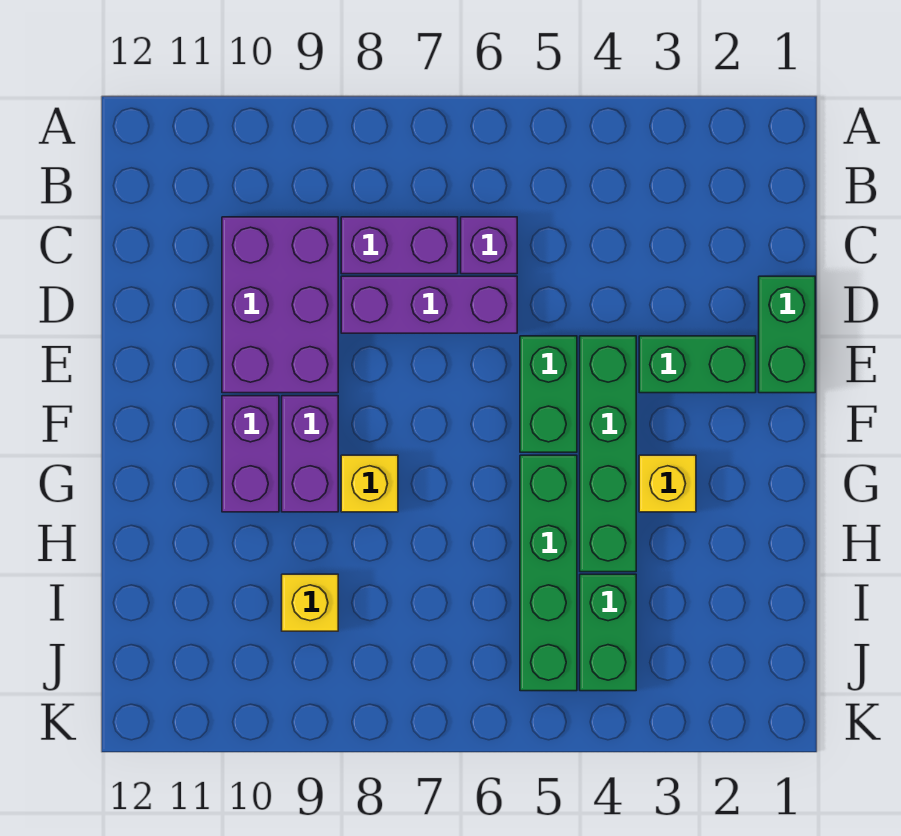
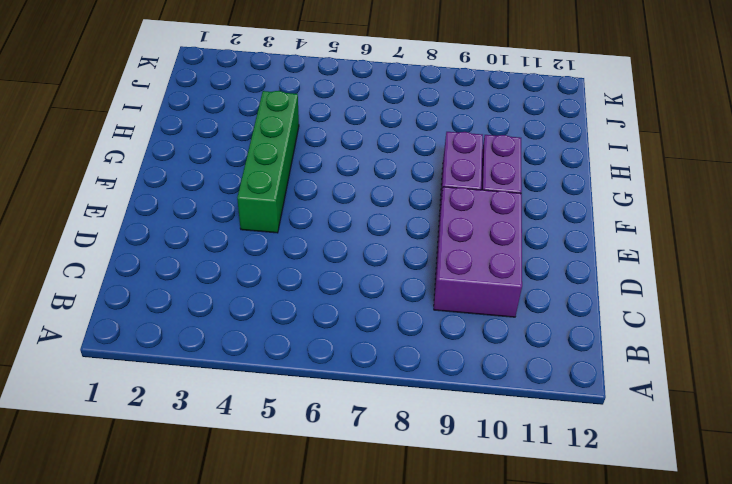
none -> purple brick C6 level 1
none -> purple brick C7:C8 level 1
none -> green brick D1:E1 level 1

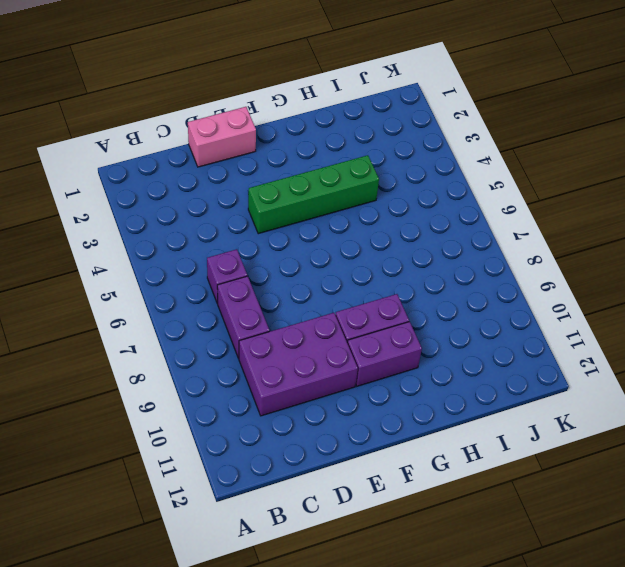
pink brick D1:E1 level 1 -> green brick D1:E1 level 1
none -> purple brick D6:D8 level 1
none -> green brick E2:E3 level 1
none -> green brick E5:F5 level 1

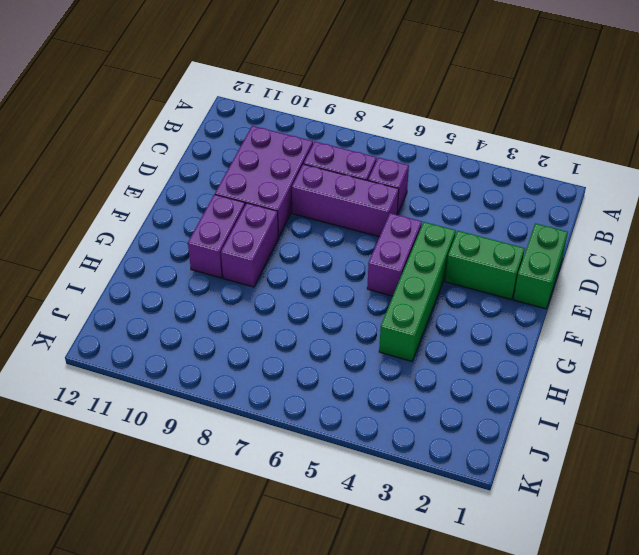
purple brick E5:F5 level 1 -> green brick E5:F5 level 1
none -> yellow brick G3 level 1
none -> green brick G5:J5 level 1
none -> yellow brick G8 level 1

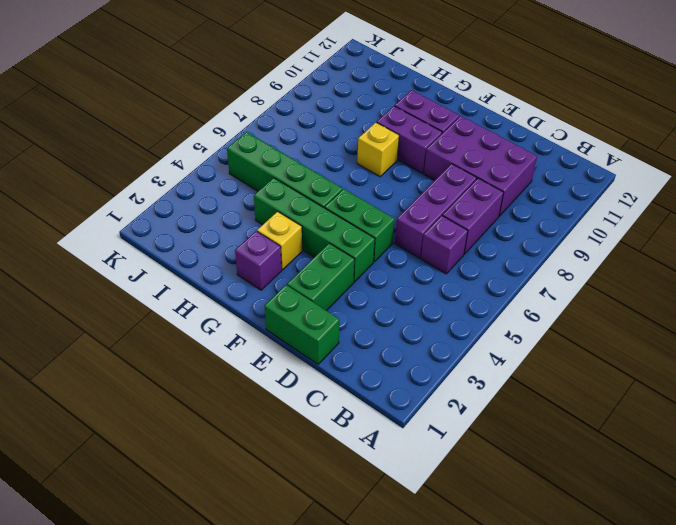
purple brick G2 level 1 -> none
none -> green brick I4:J4 level 1
none -> yellow brick I9 level 1

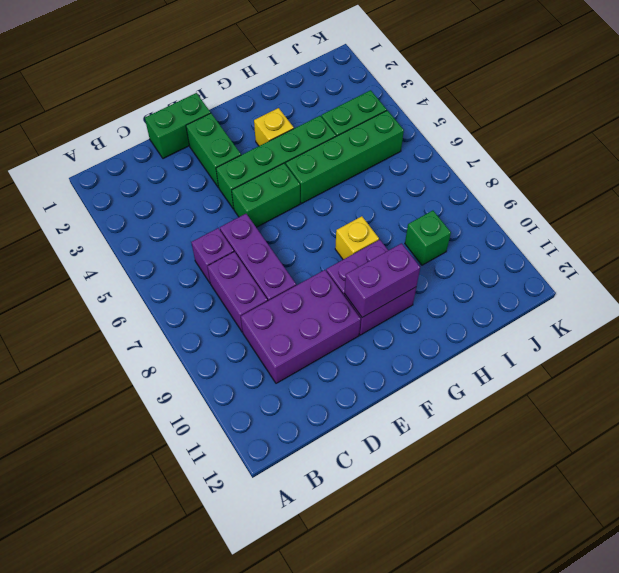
purple brick F10:G10 level 2 -> none
green brick I9 level 1 -> yellow brick I9 level 1

